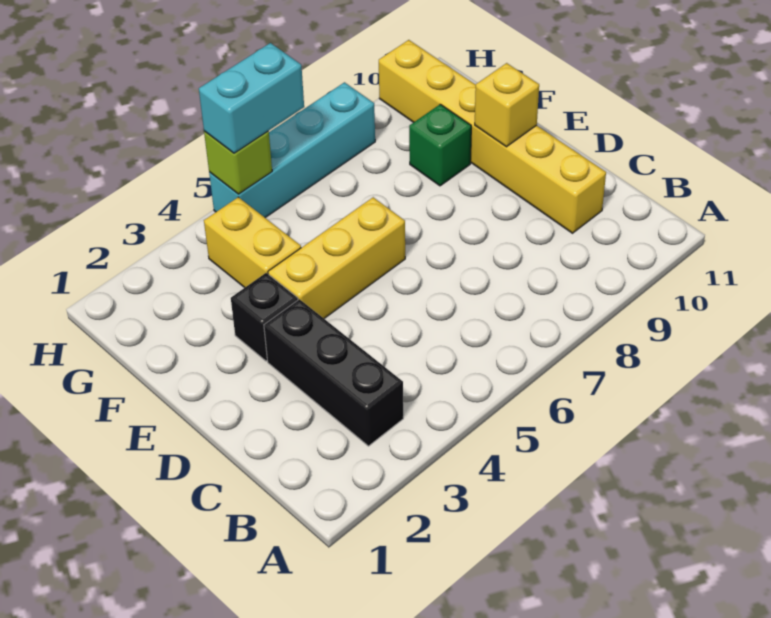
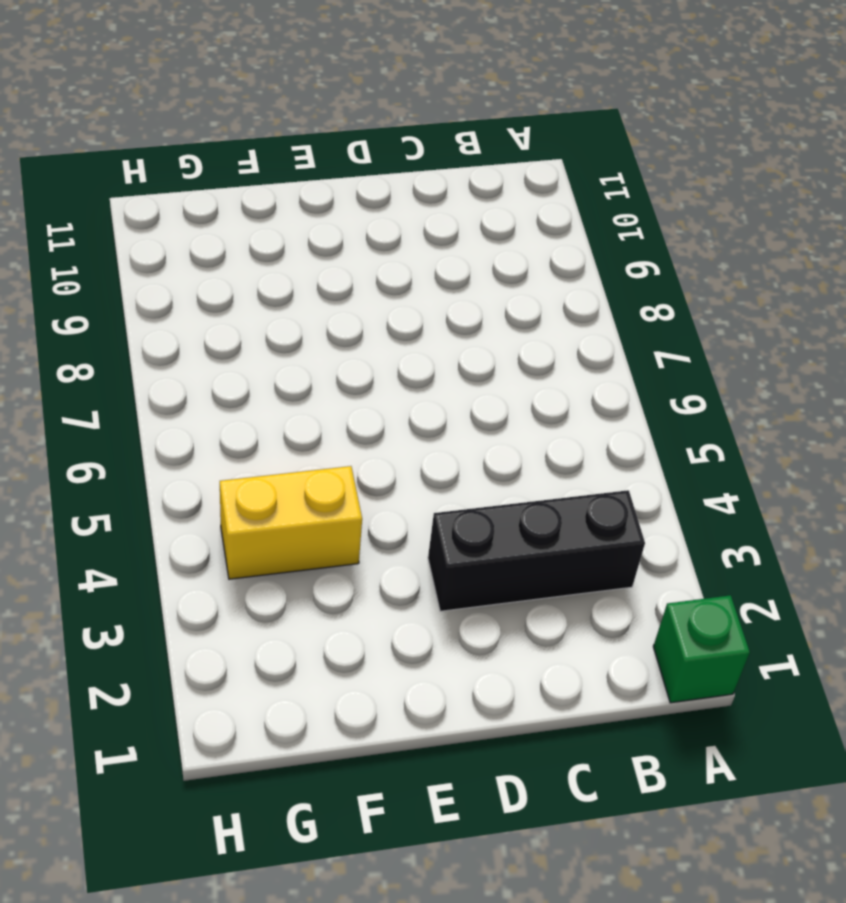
green brick A1 level 1 -> green brick F9 level 1
none -> yellow brick C10:H10 level 1
none -> black brick E3 level 1

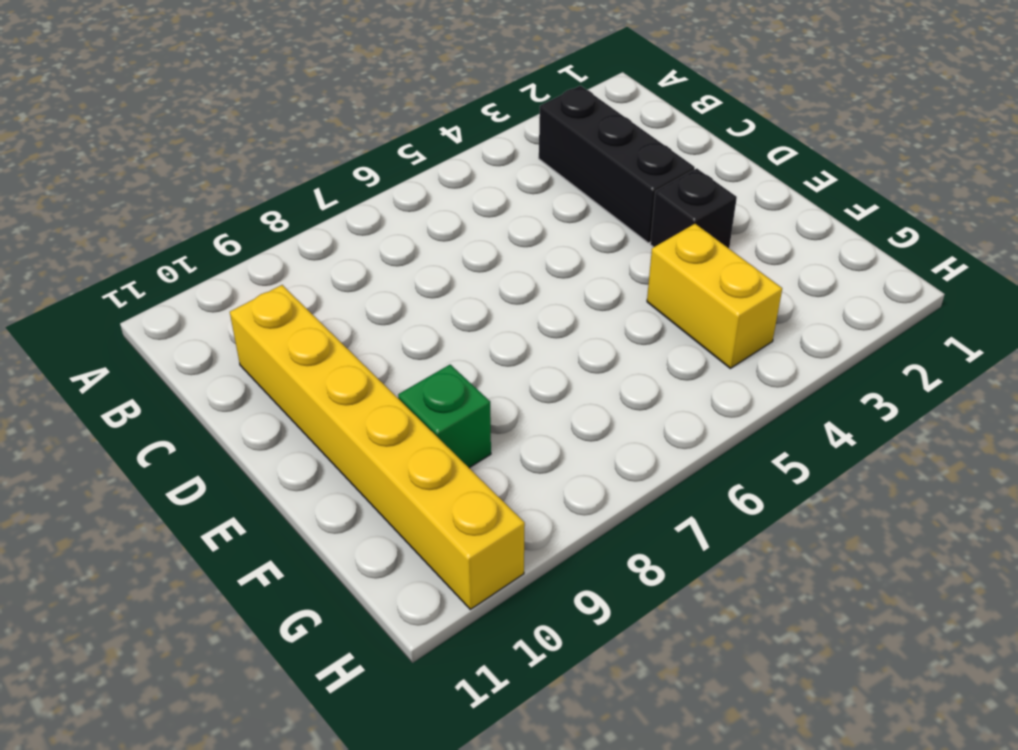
none -> yellow brick E4:E6 level 1
none -> cyan brick H5:H8 level 1

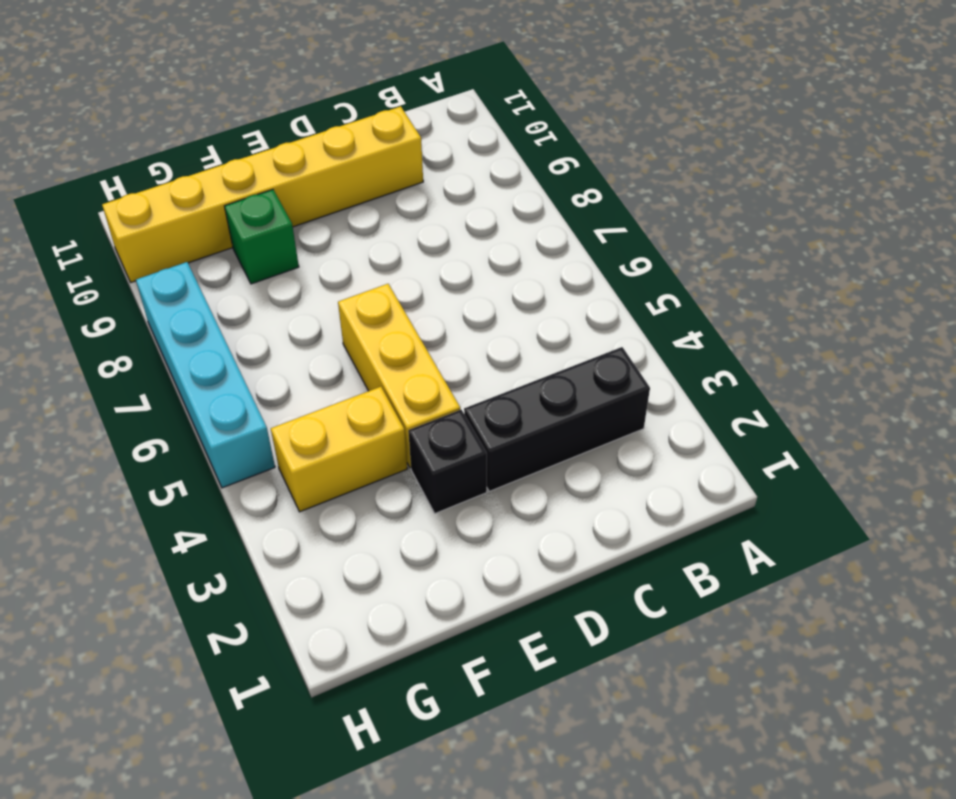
none -> yellow brick E10 level 2
none -> lime brick H5 level 2

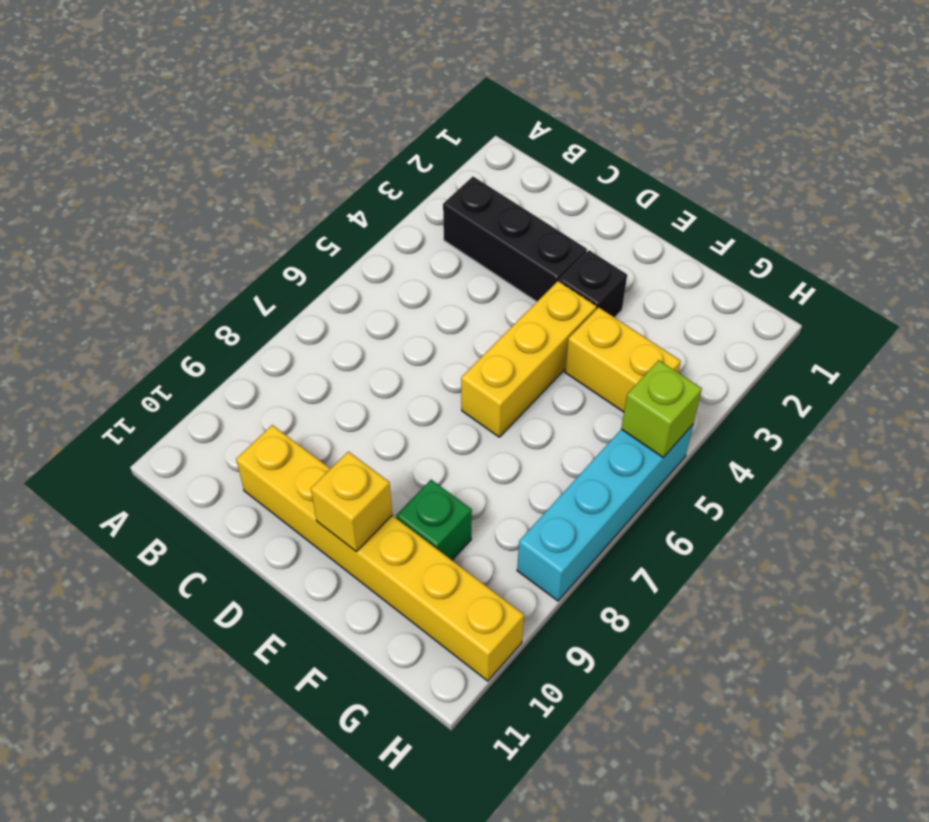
none -> cyan brick H5:H6 level 3

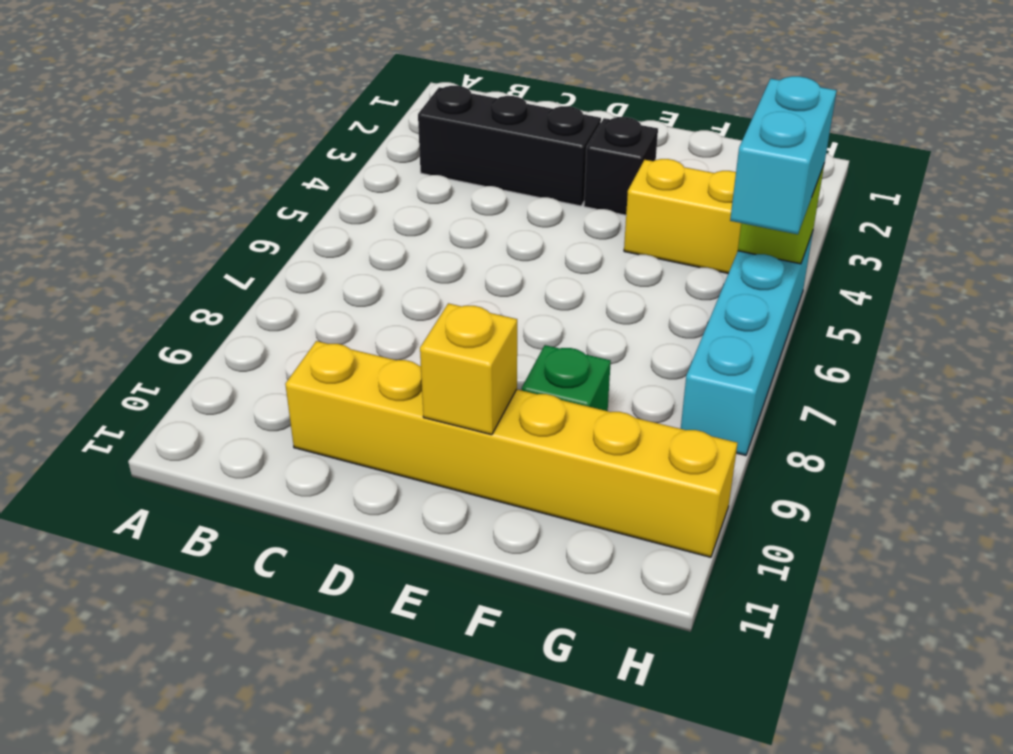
none -> yellow brick E4:E6 level 1

